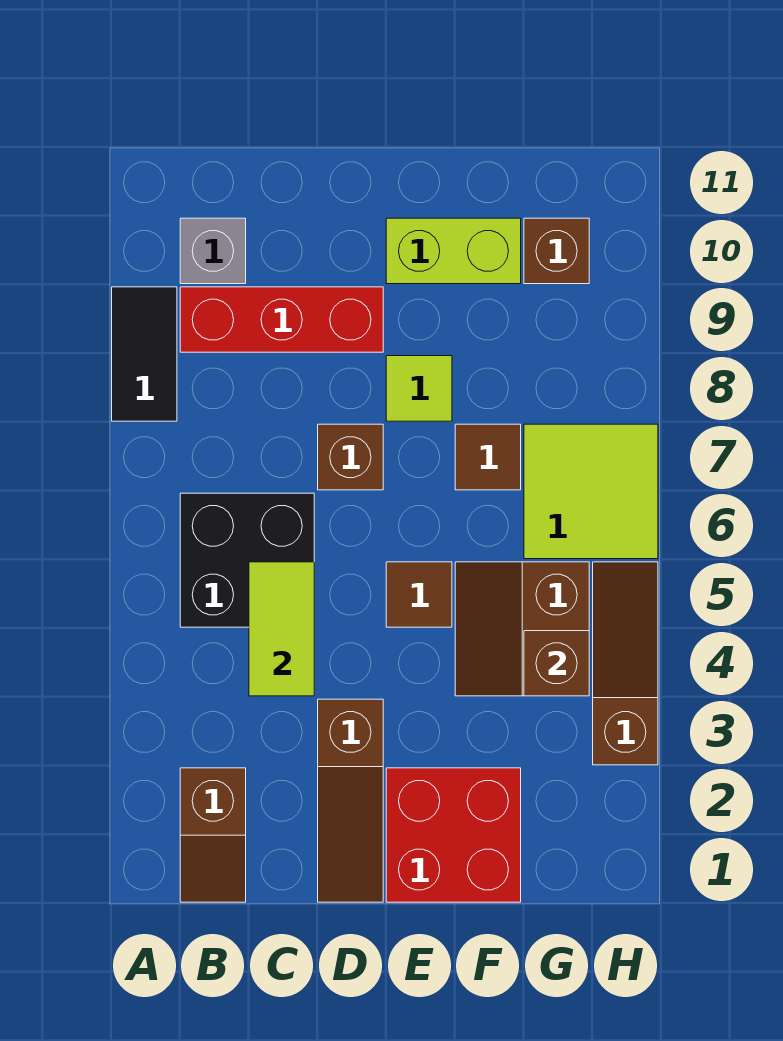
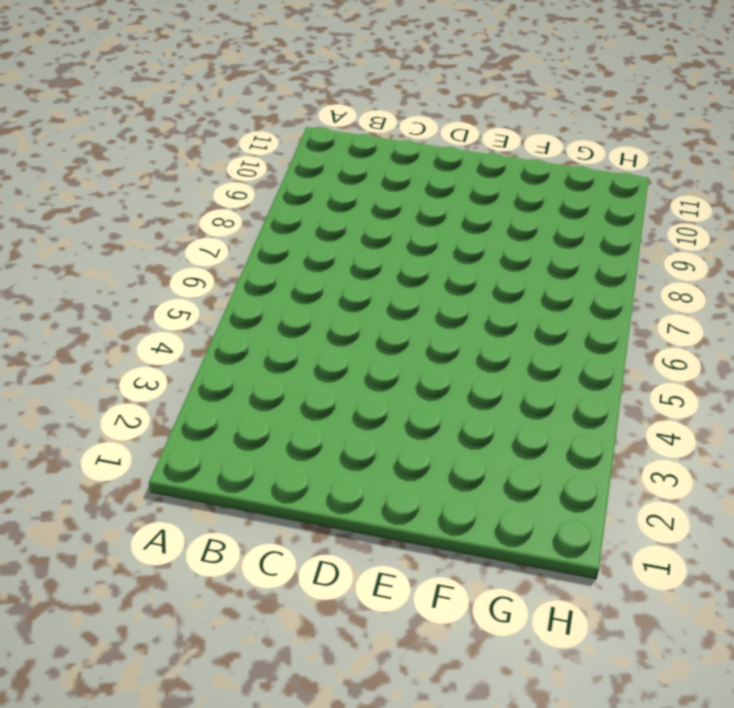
none -> black tile A8:A9 level 1
none -> brown slope B1:B2 level 1 top 2
none -> black brick B5:C6 level 1

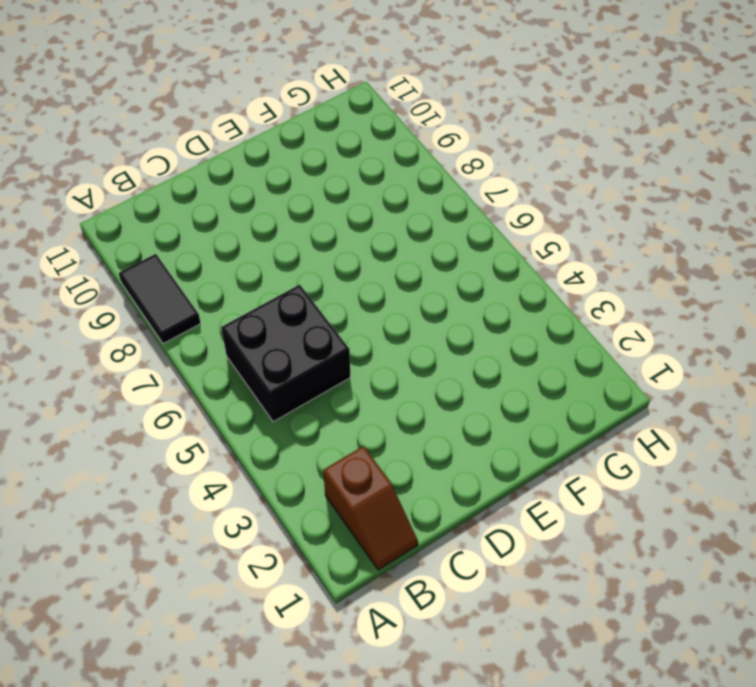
none -> red brick B9:D9 level 1
none -> grey brick B10 level 1
none -> brown slope D1:D3 level 1 top 3

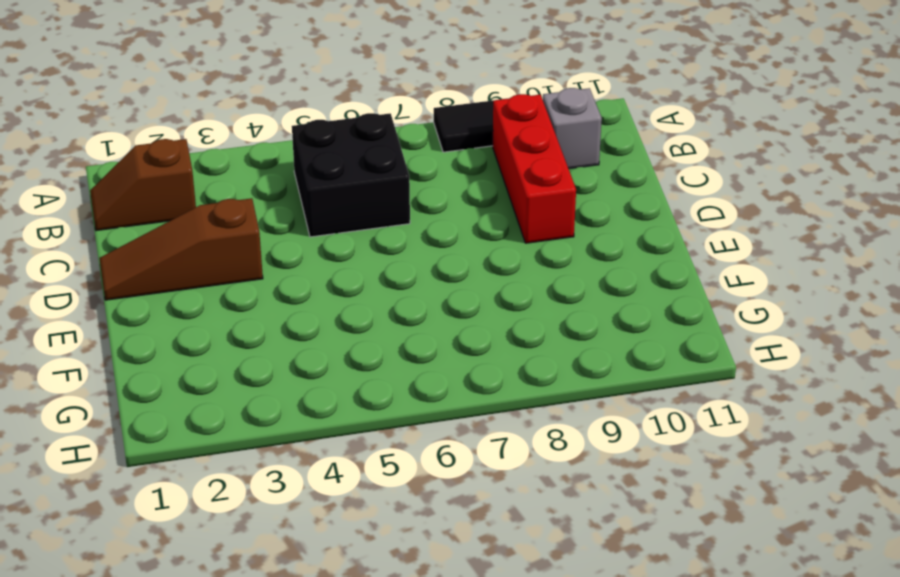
none -> brown brick D7 level 1
none -> red brick E1:F2 level 1
none -> brown tile E5 level 1

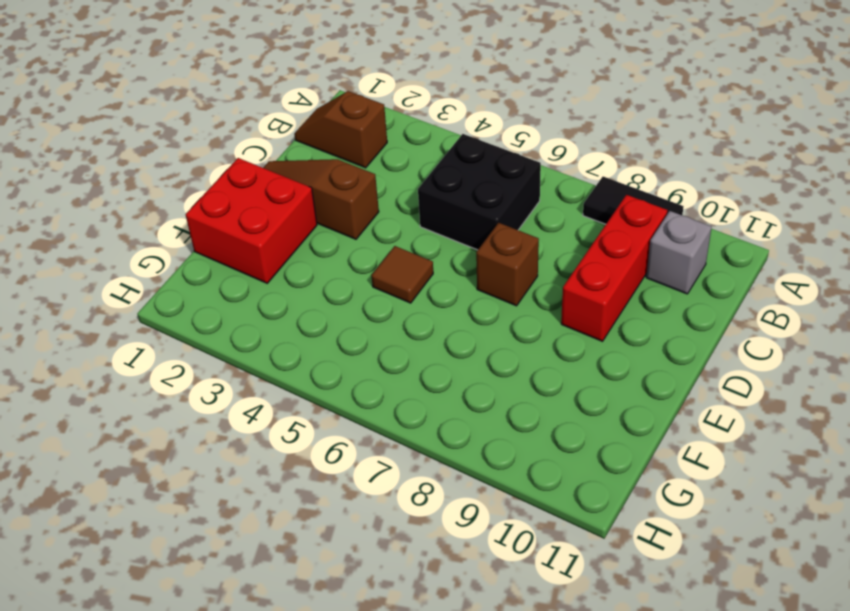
none -> lime tile E8 level 1
none -> lime brick E10:F10 level 1
none -> brown slope F4:G5 level 1 top G

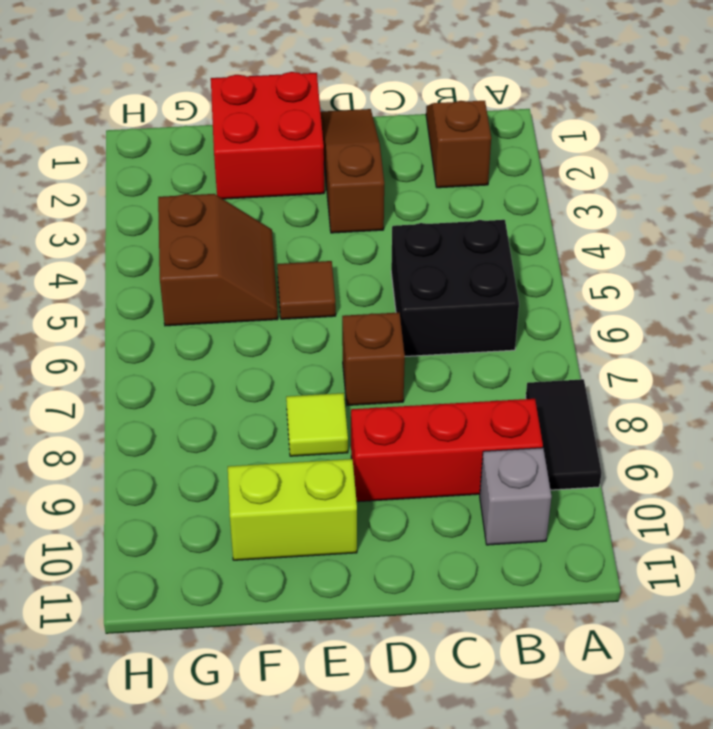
none -> brown tile F7 level 1
none -> lime tile G6:H7 level 1
none -> brown brick G10 level 1

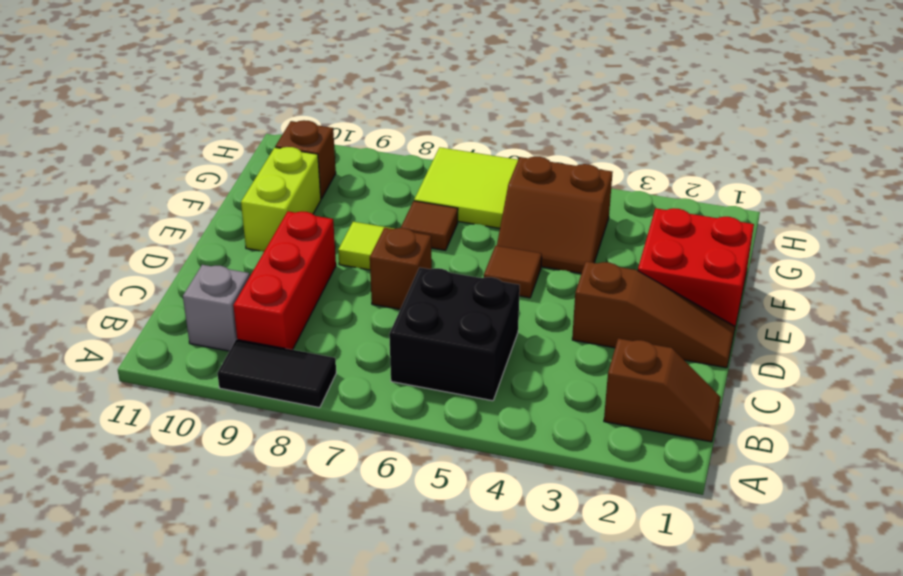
none -> brown slope H3:H5 level 1 top 3
none -> lime tile C4:C5 level 2
none -> brown brick G4 level 2

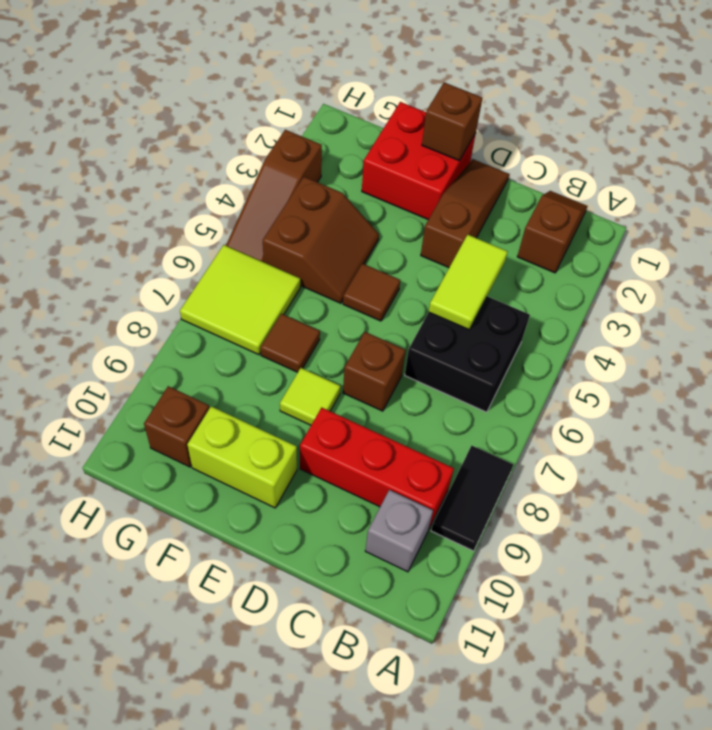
brown brick E1 level 2 -> brown brick G4 level 2

